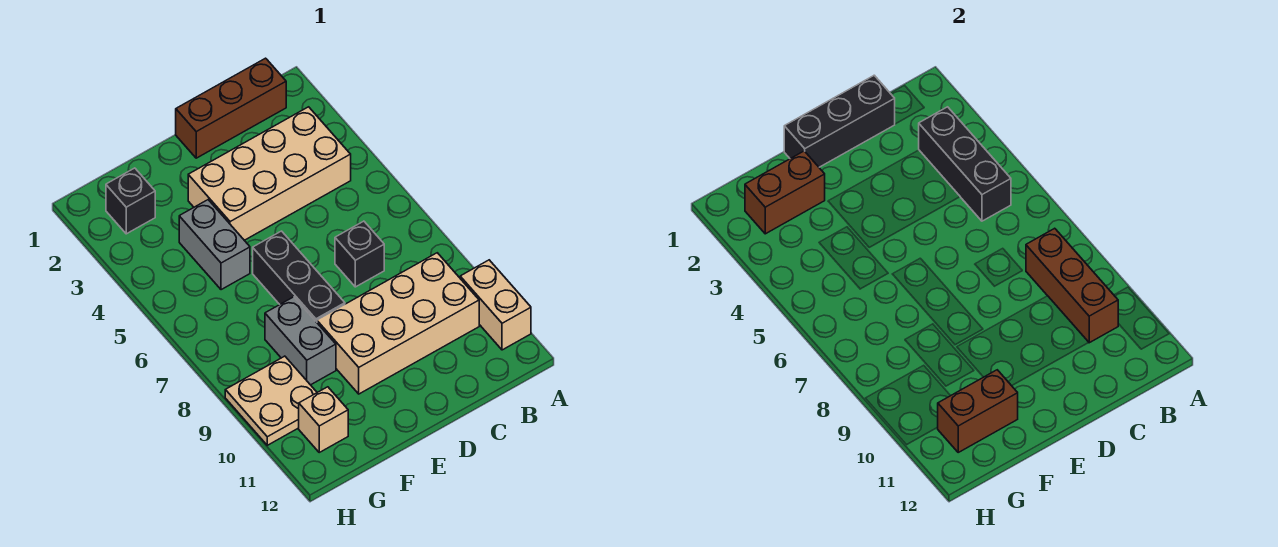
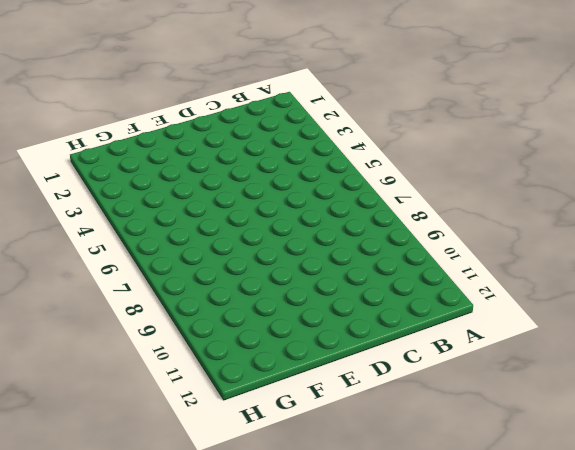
none -> tan brick A10:A11 level 1
none -> brown brick B1:D1 level 1
none -> tan brick B3:E4 level 1

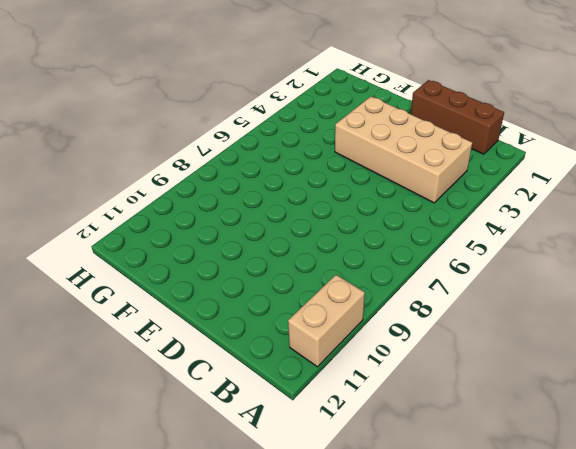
none -> tan brick B9:E10 level 1
none -> black brick C7 level 1
none -> black brick E6:E8 level 1

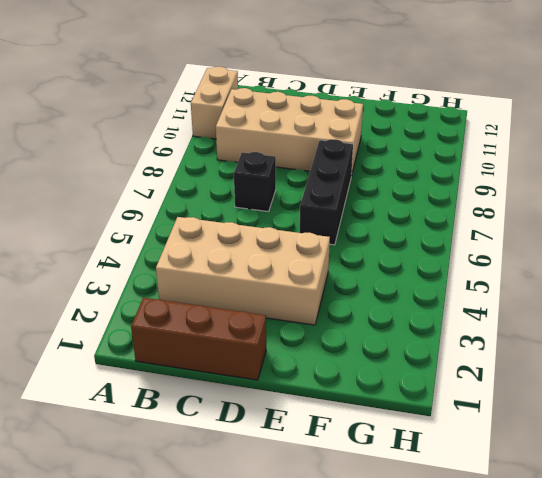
none -> grey brick F4:F5 level 1
none -> grey brick F8:F9 level 1
none -> black brick G2 level 1

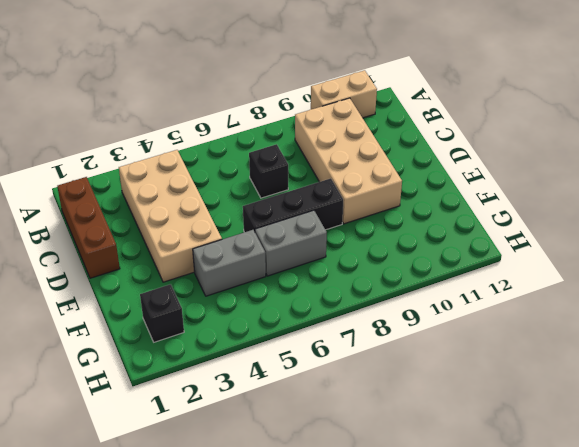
grey brick F6:F7 level 1 -> grey brick F8:F9 level 1
none -> tan plate G9:H10 level 1
none -> tan brick G11 level 1
none -> black brick B3:B5 level 2

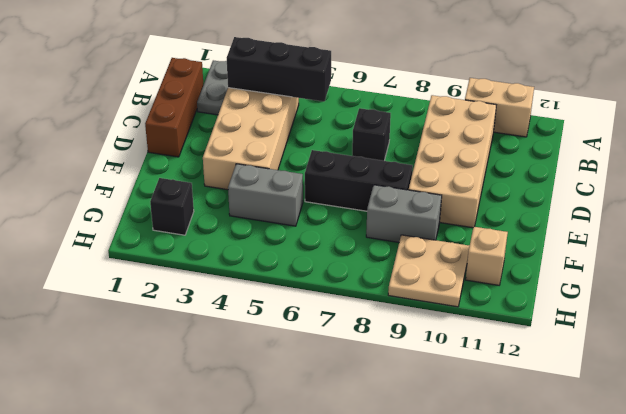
grey plate A2:B2 level 1 -> none
none -> brown brick B8:B10 level 2
none -> black brick C1:E1 level 2
none -> brown brick F2:G2 level 2

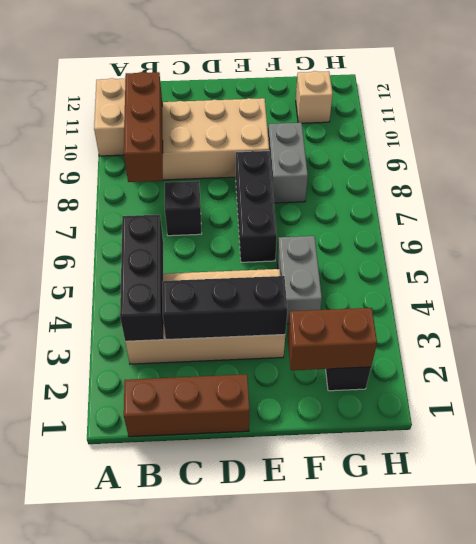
black brick C3:E3 level 2 -> black brick C1:E1 level 2
none -> tan plate G9:H10 level 1
none -> brown brick F11:G11 level 2

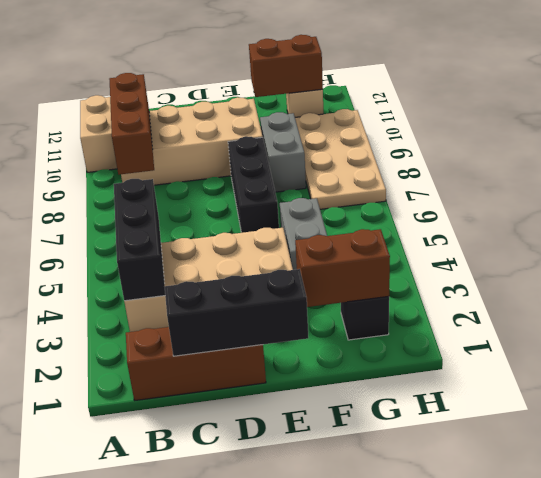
tan plate G7:H10 level 1 -> tan plate G9:H10 level 1
none -> black brick C7 level 1

